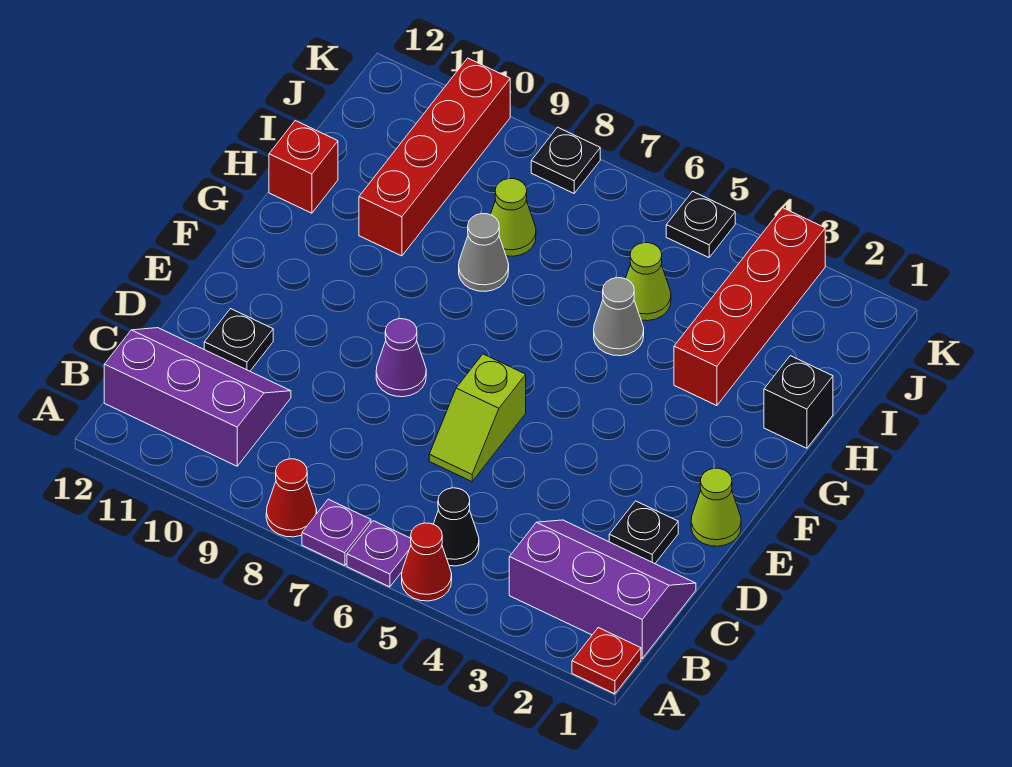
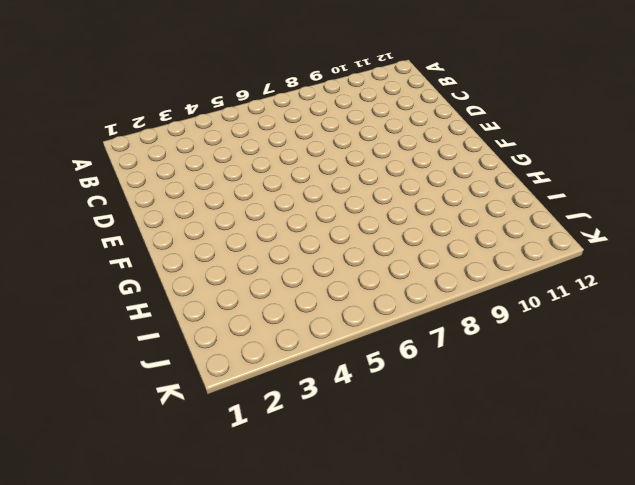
none -> red plate A1 level 1
none -> red cone A5 level 1
none -> purple plate A6 level 1

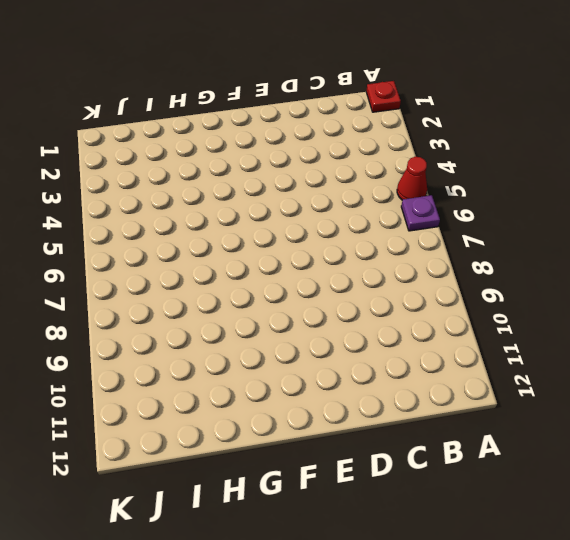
none -> purple plate A7 level 1
none -> red cone A8 level 1
none -> purple slope B1:C3 level 1 top B

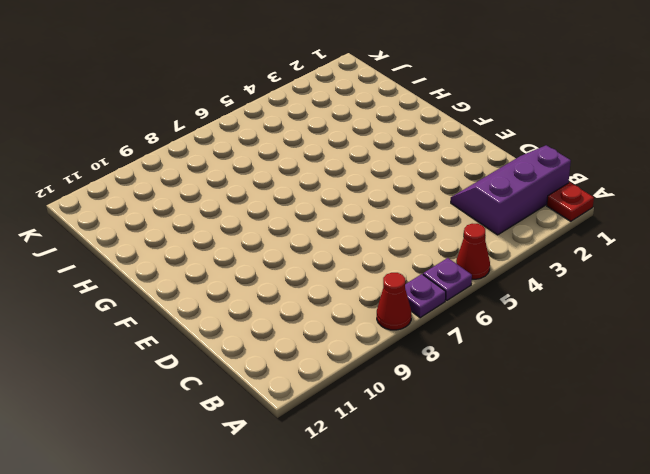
none -> black cone B5 level 1
none -> purple slope B10:C12 level 1 top B
none -> black plate D2 level 1

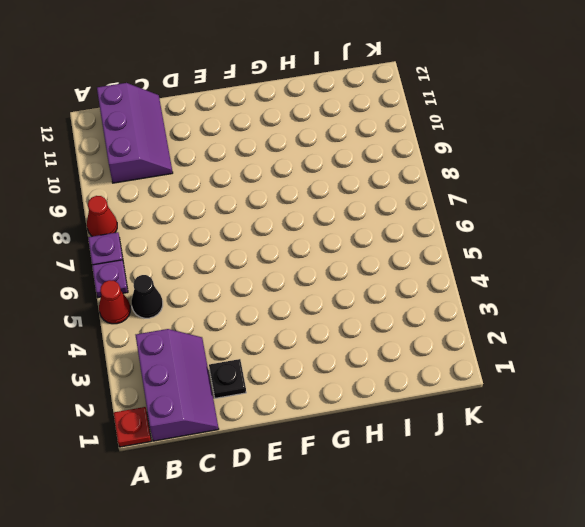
none -> lime slope D6:E6 level 1 top E
none -> black plate D11 level 1
none -> lime cone E1 level 1

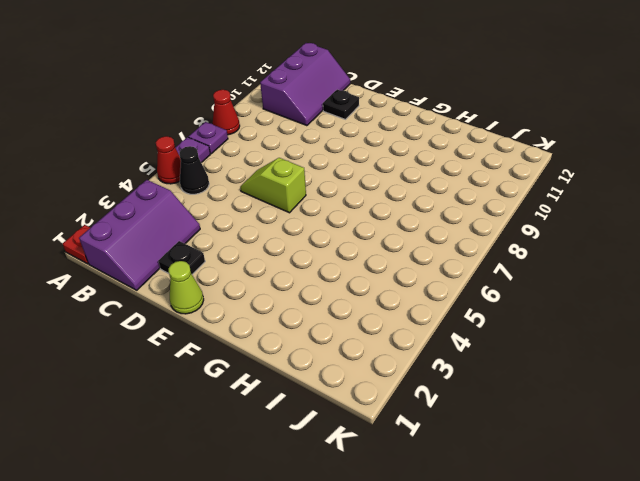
none -> purple cone E8 level 1
none -> black brick H1 level 1
none -> red brick H3:K3 level 1

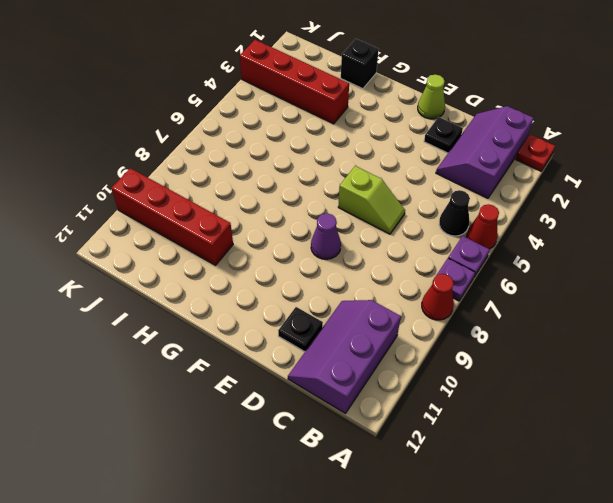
none -> grey cone H5 level 1
none -> grey cone H8 level 1
none -> red brick H12 level 1

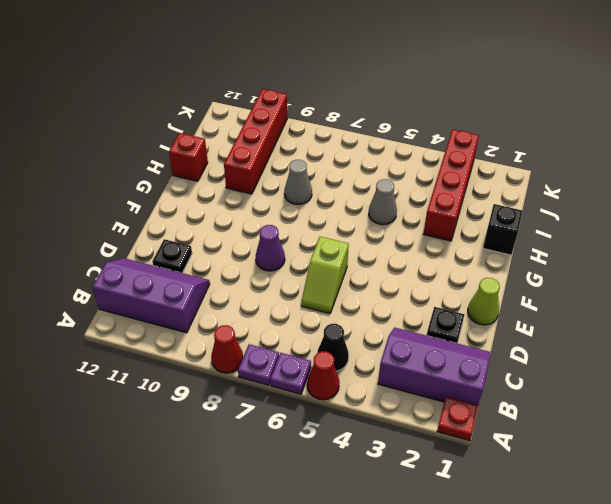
none -> lime cone I5 level 1
none -> lime cone I8 level 1
none -> black plate K5 level 1

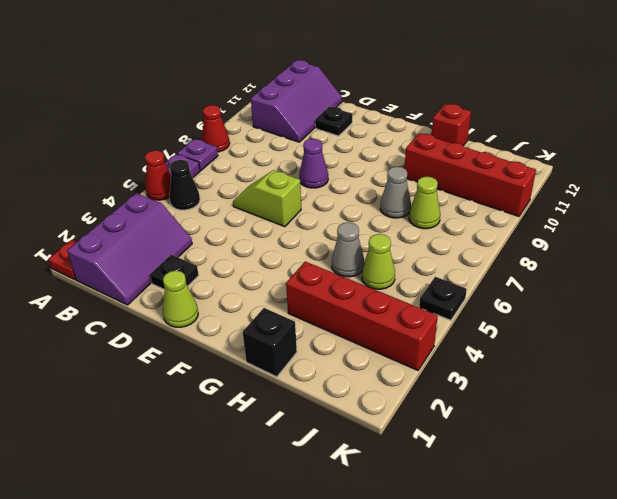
none -> black plate K8 level 1

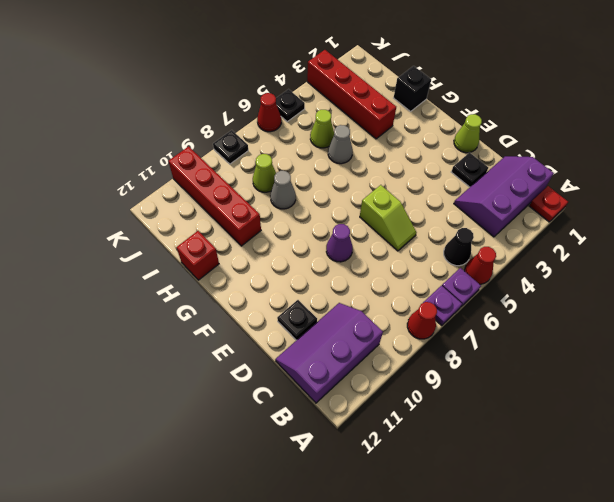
red cone K6 level 1 -> none

